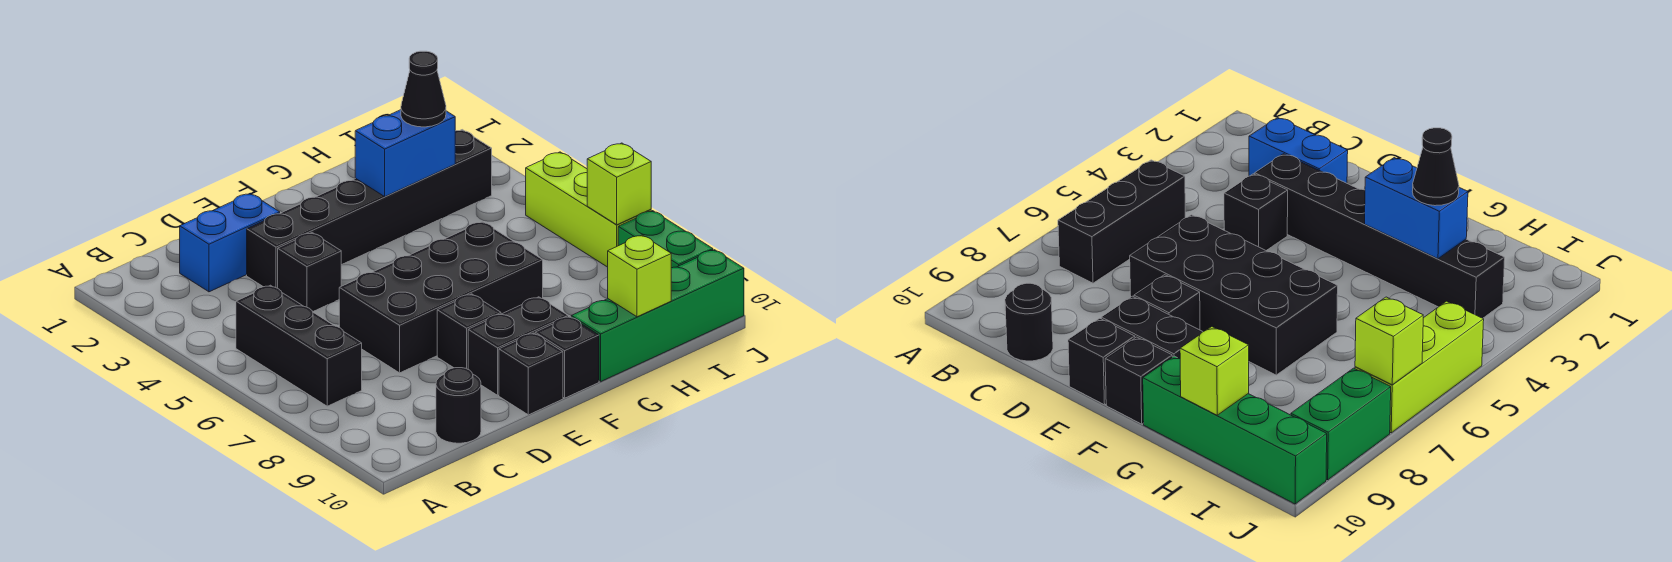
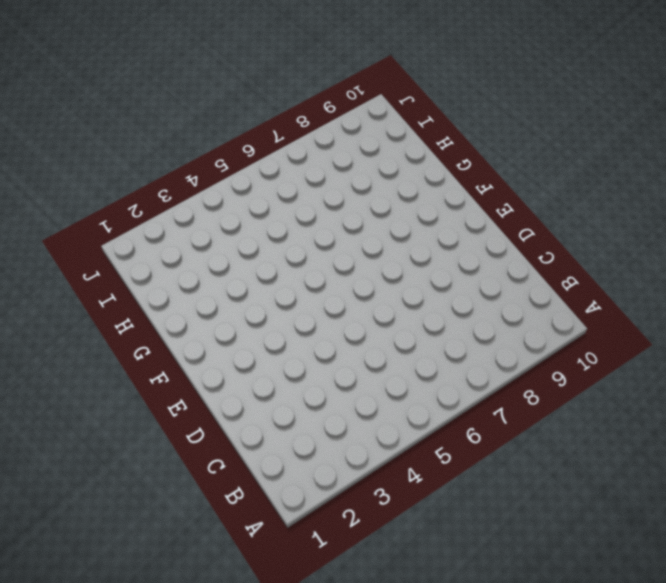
none -> black brick B5:B7 level 1
none -> blue brick C2:D2 level 1
none -> black round brick C10 level 1

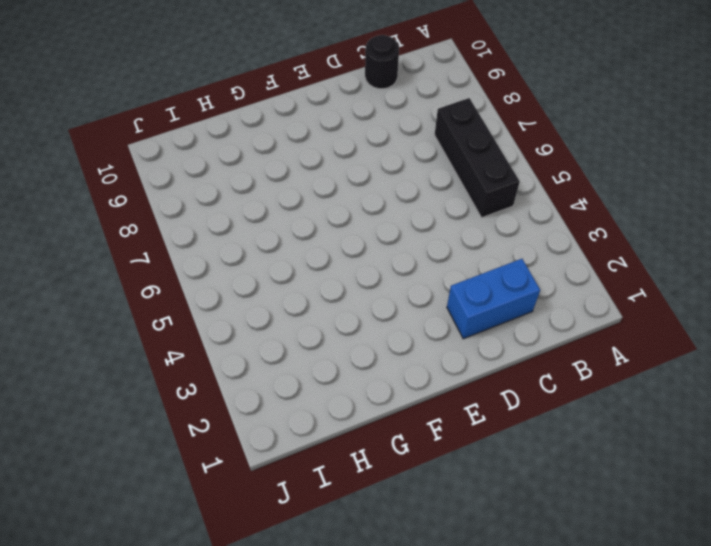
none -> black brick D3:I3 level 1
none -> black brick D4 level 1
none -> black brick D6:G7 level 1

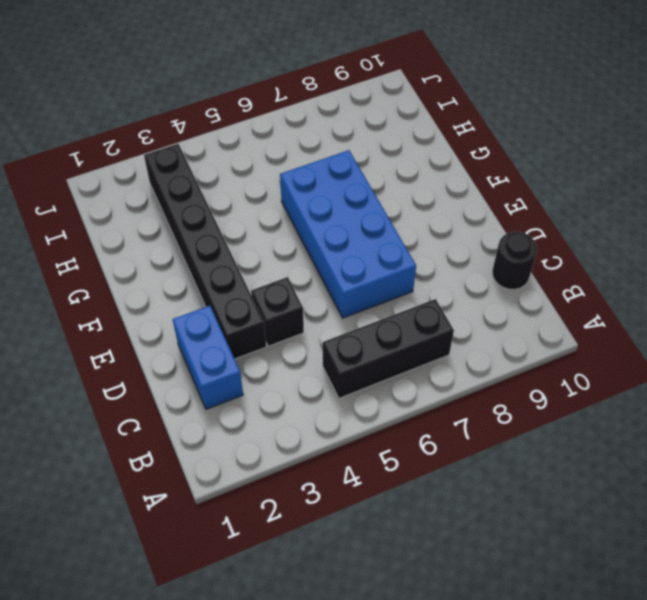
blue brick D6:G7 level 1 -> black brick D6:G7 level 1
none -> black brick E8 level 1
none -> black brick E9:F9 level 1
none -> black brick E10 level 1

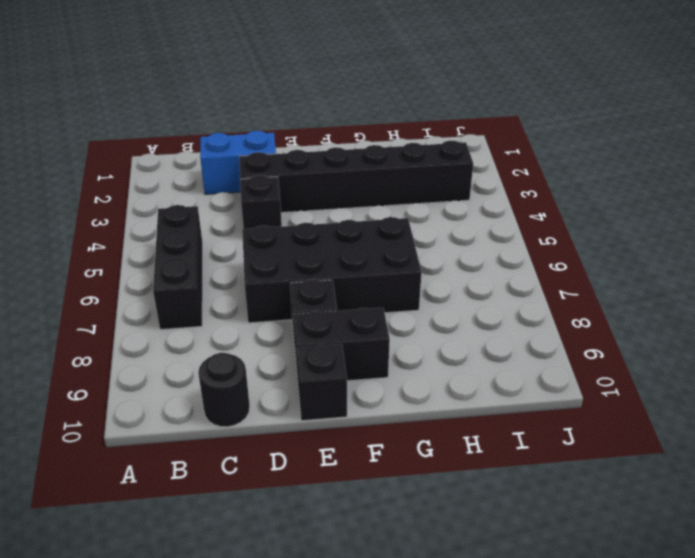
none -> black brick F10 level 1
none -> green brick G10:J10 level 1
none -> lime brick J5:J7 level 1

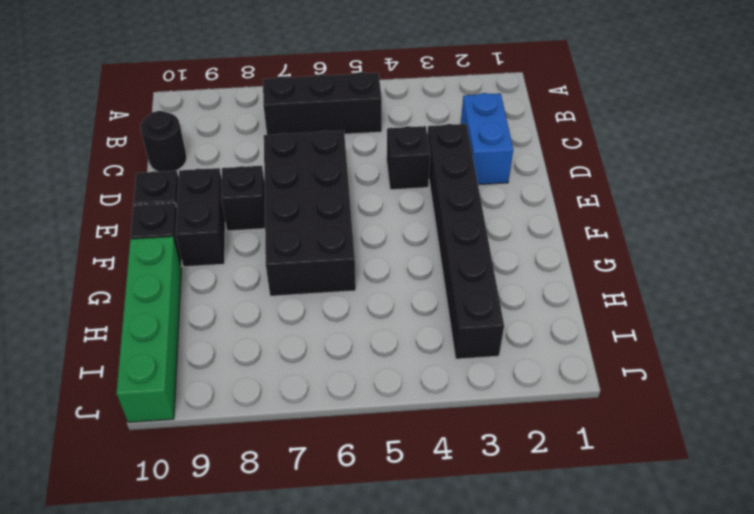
none -> lime brick J5:J7 level 1
none -> green brick J8:J9 level 1
none -> blue brick G3:H3 level 2

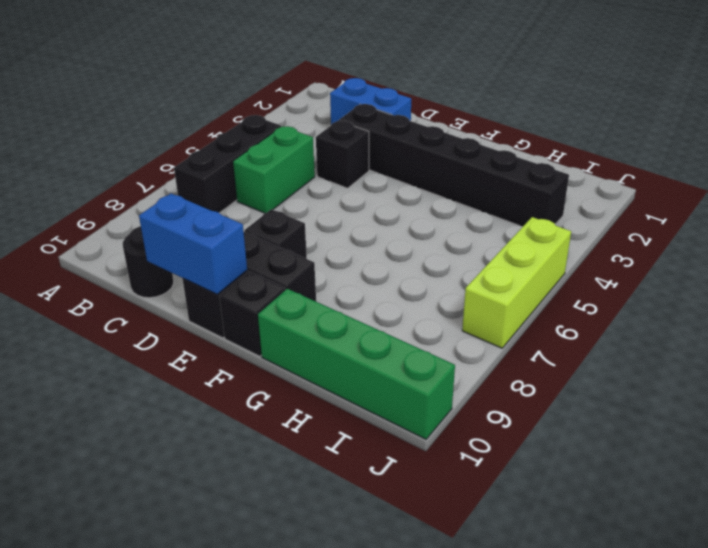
green brick C5:C6 level 1 -> green brick J8:J9 level 1
blue brick D10:E10 level 2 -> blue brick G3:H3 level 2
none -> black brick D6:G7 level 1
none -> lime brick H10 level 2
none -> lime brick J7 level 2

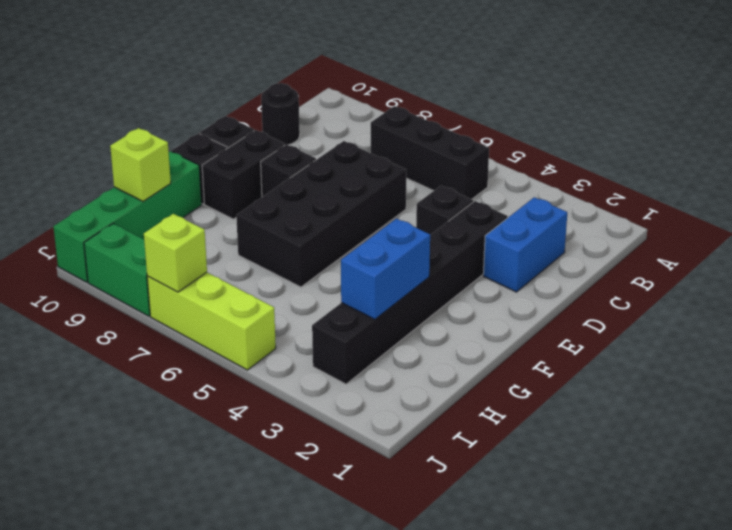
none -> black cone H3 level 3

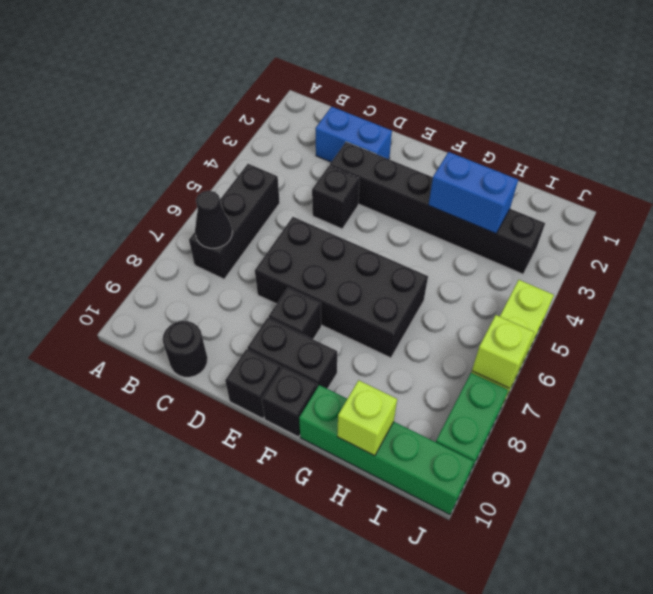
black cone B7 level 2 -> black cone H3 level 3

